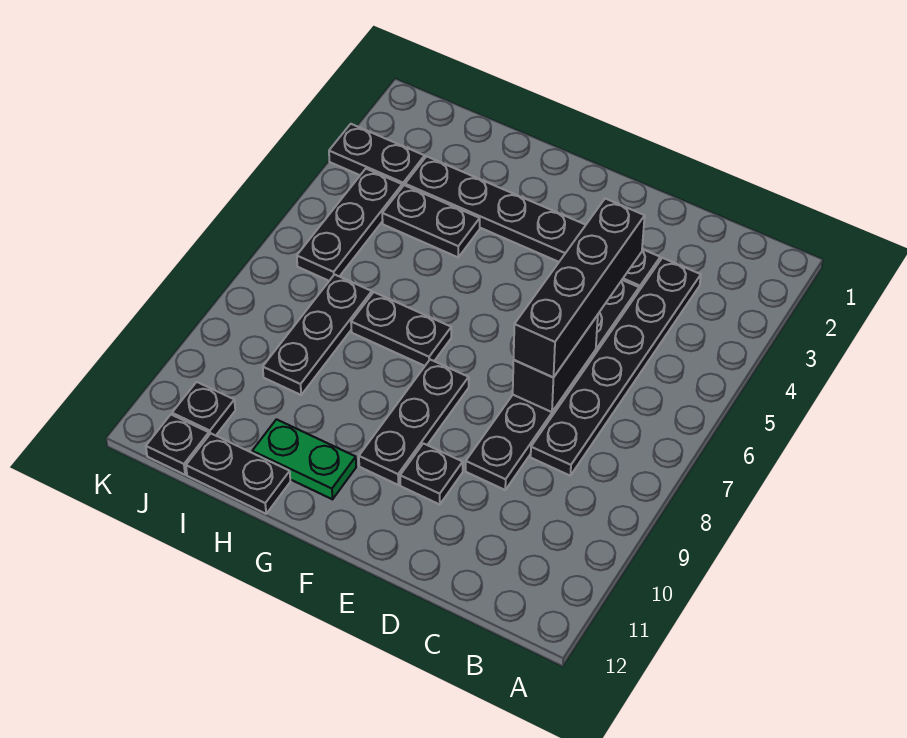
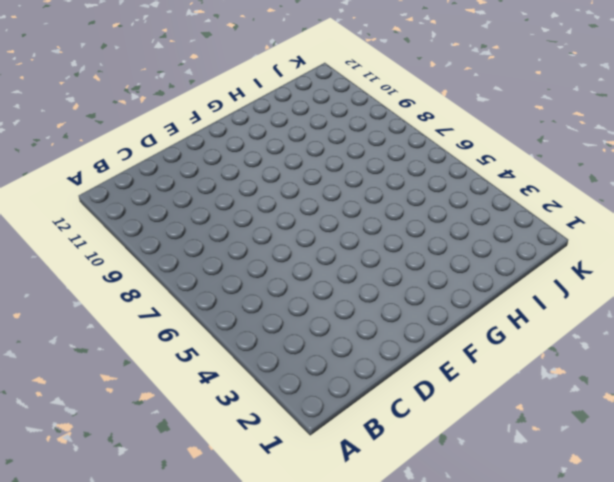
none -> black plate C3:C8 level 1
none -> black plate D3:I3 level 1
none -> black plate D4:D9 level 1

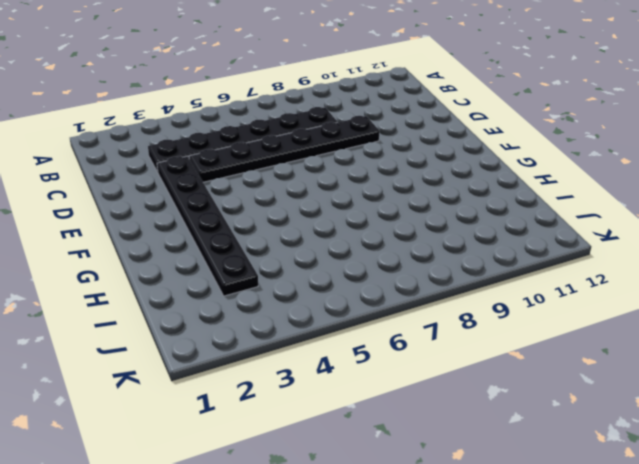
none -> black plate E10 level 1
none -> black plate F8:F10 level 1
none -> black plate G7:H7 level 1

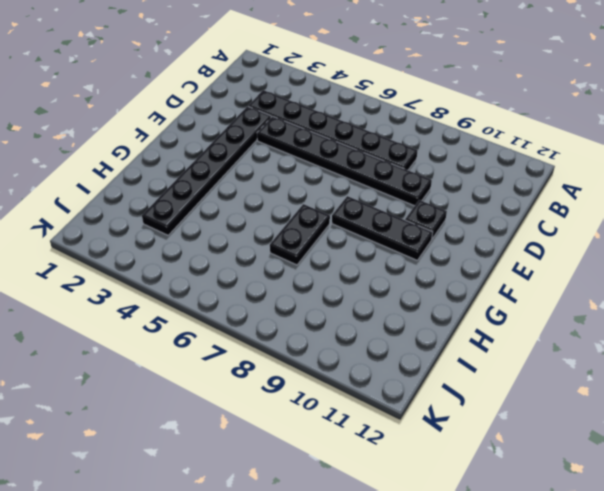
none -> green plate G11:H11 level 1
none -> black plate H4:I4 level 1
none -> black plate H12:I12 level 1

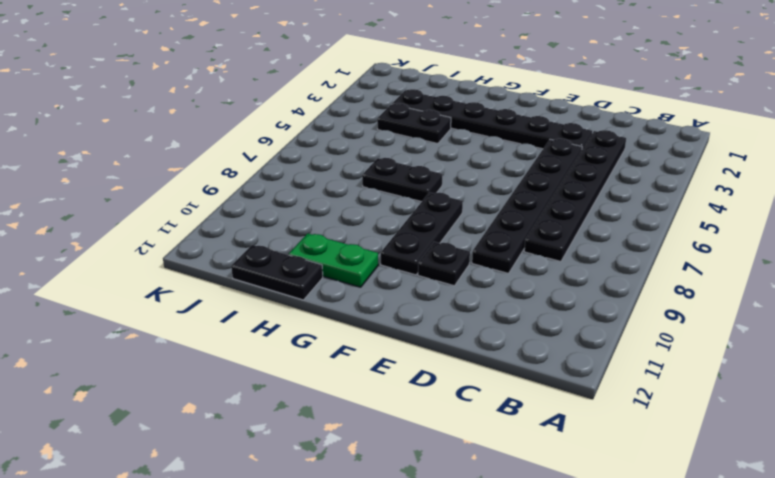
none -> black plate I7:I9 level 1
none -> black plate J3:K3 level 1
none -> black plate J4:J6 level 1

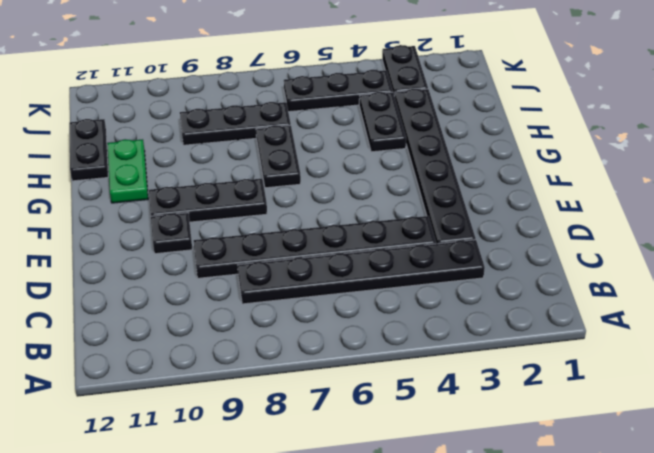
none -> black plate J11 level 1
none -> black plate J12 level 1
none -> black brick D6:D7 level 2

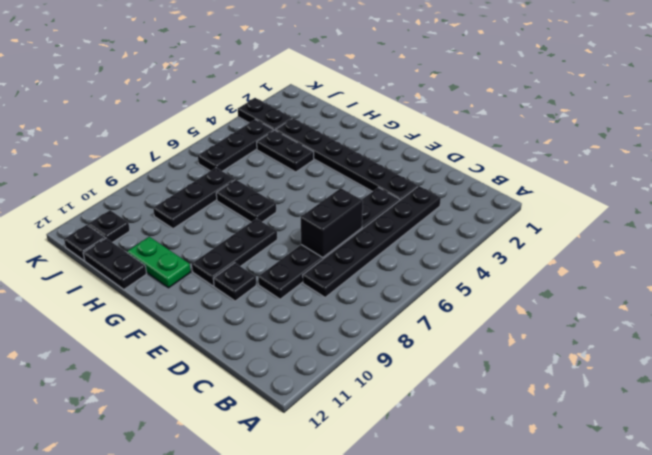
none -> black brick D4:D7 level 3

